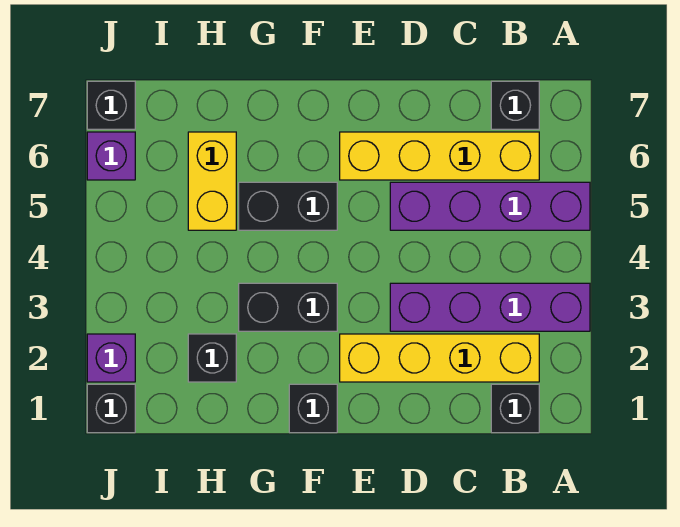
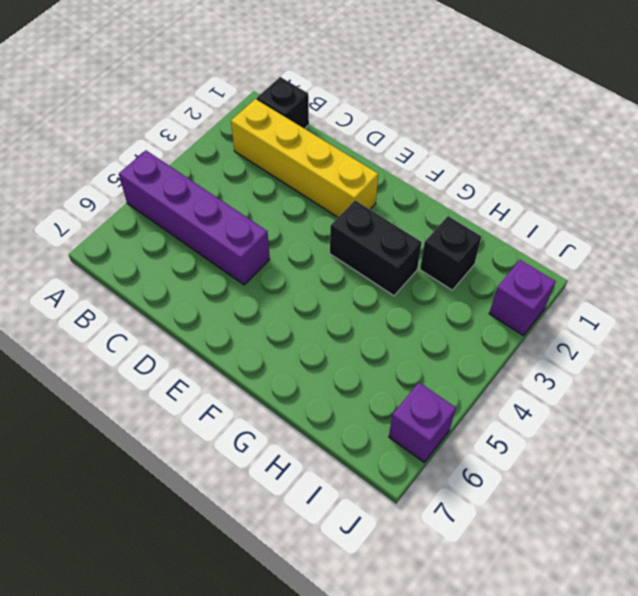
none -> purple brick A3:D3 level 1
none -> yellow brick B6:E6 level 1
none -> black brick B7 level 1

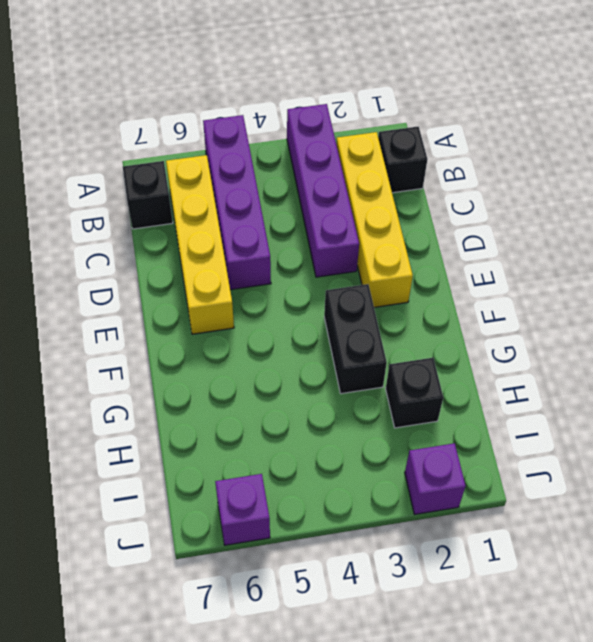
none -> black brick F1 level 1
none -> black brick F5:G5 level 1
none -> yellow brick H5:H6 level 1

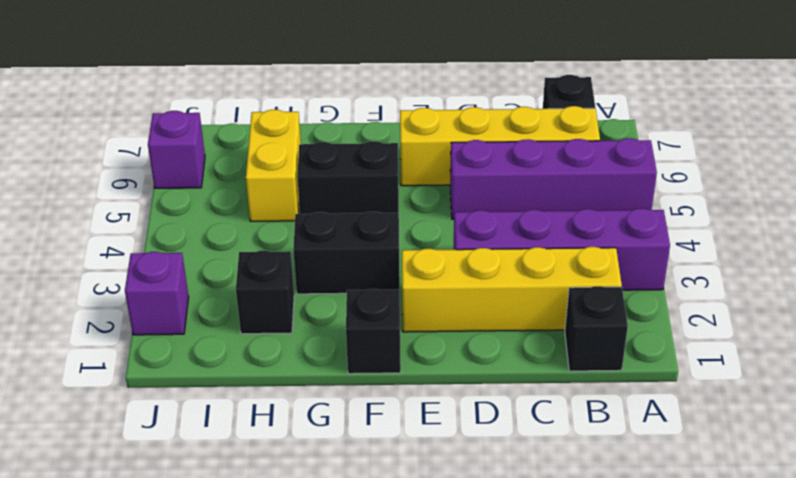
none -> black brick J1 level 1
none -> black brick J7 level 1

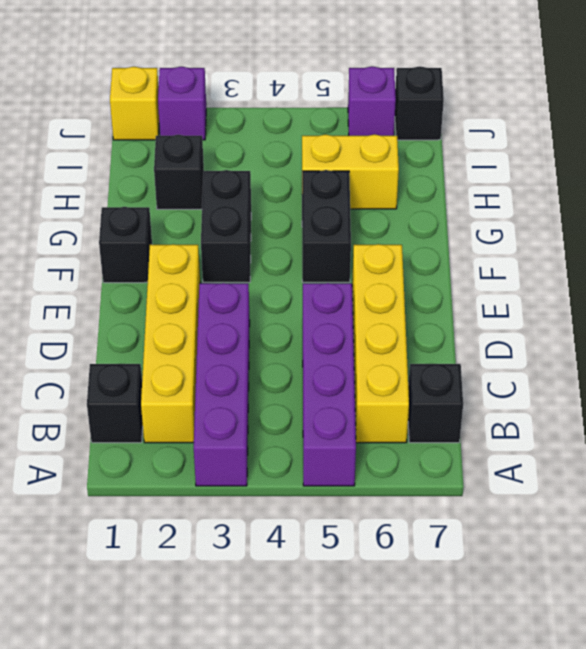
yellow brick J1 level 1 -> black brick J1 level 1

